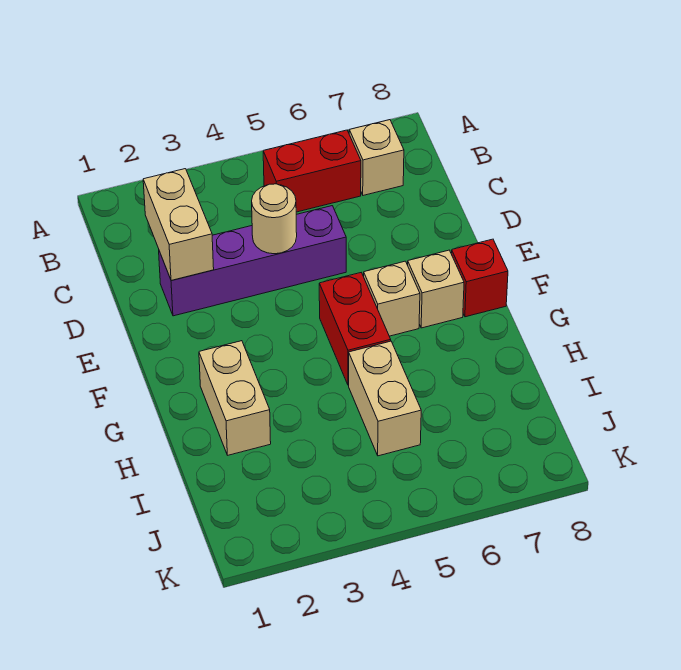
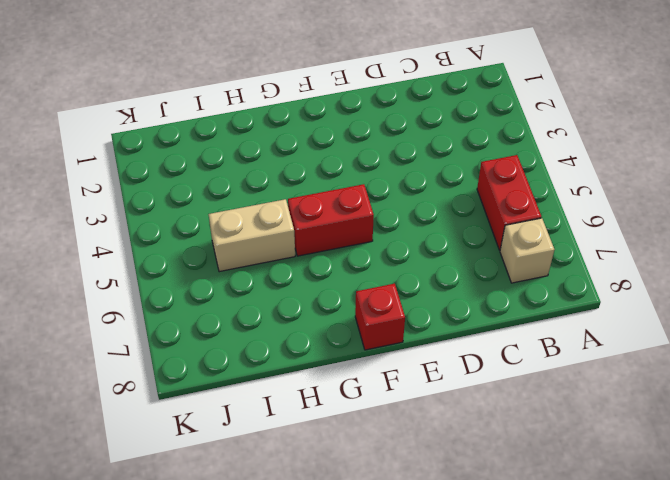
none -> purple brick D2:D5 level 1
none -> tan brick F6 level 1

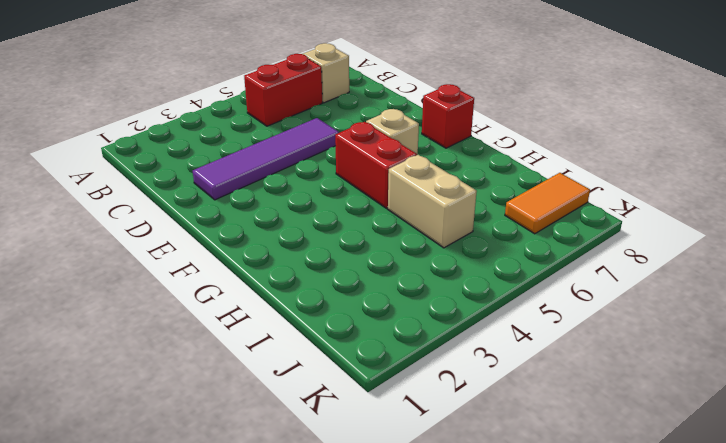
purple tile D2:D5 level 1 -> purple brick D2:D5 level 1
orange tile J7:J8 level 1 -> none
none -> tan brick F7 level 1
none -> tan brick G2:H2 level 1

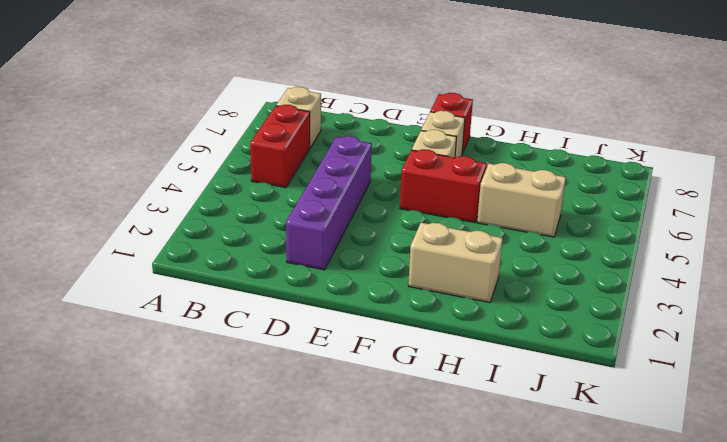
none -> tan brick C2:D2 level 2
none -> tan round brick D4 level 2

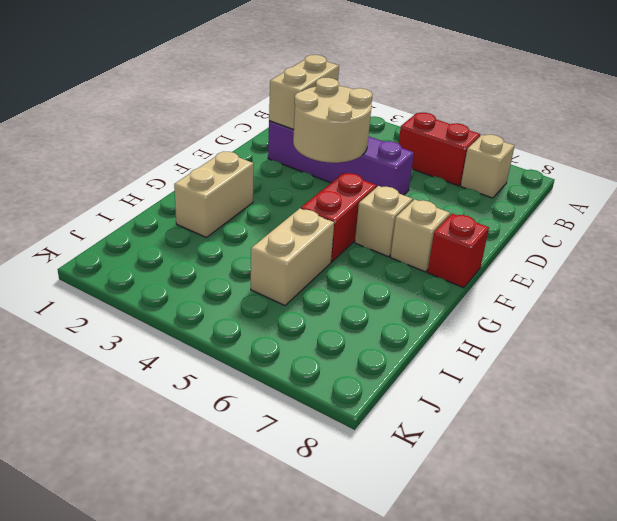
tan round brick D3:E4 level 2 -> tan round brick D4 level 2

